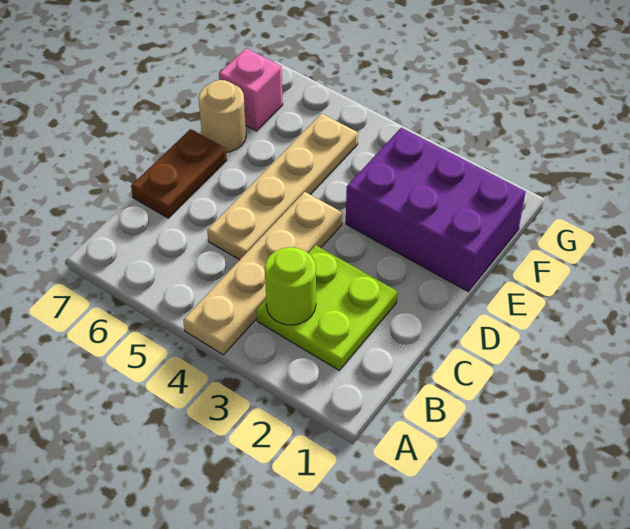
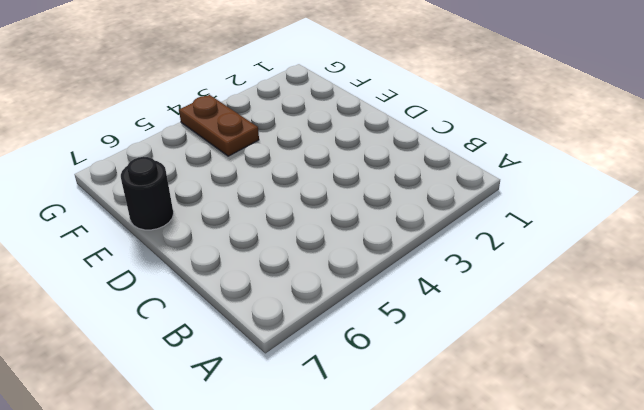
black round brick E7 level 1 -> tan round brick E7 level 1
brown plate F4:G4 level 1 -> brown plate C7:D7 level 1
none -> tan plate A4:D4 level 1
none -> lime plate B2:C3 level 1

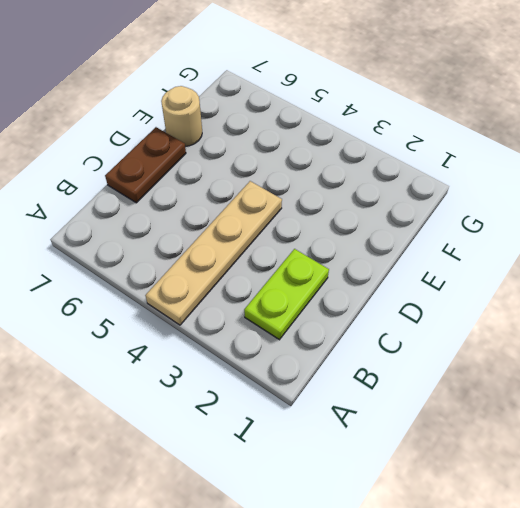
lime plate B2:C2 level 1 -> lime plate B2:C3 level 1
none -> tan plate C5:F5 level 1
none -> purple brick E1:F3 level 1

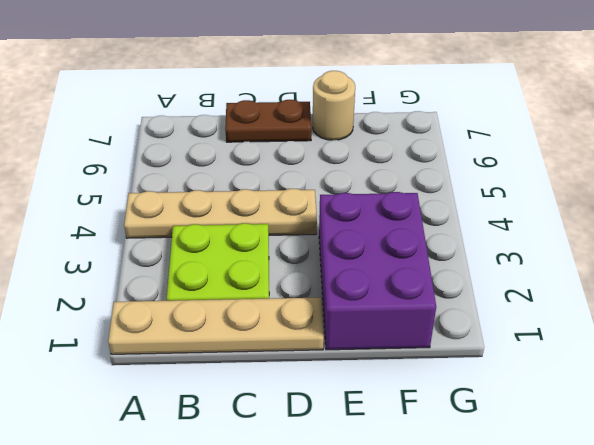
tan plate A1:D1 level 1 -> tan plate C5:F5 level 1
none -> pink brick F7 level 1
none -> lime round brick B3 level 2

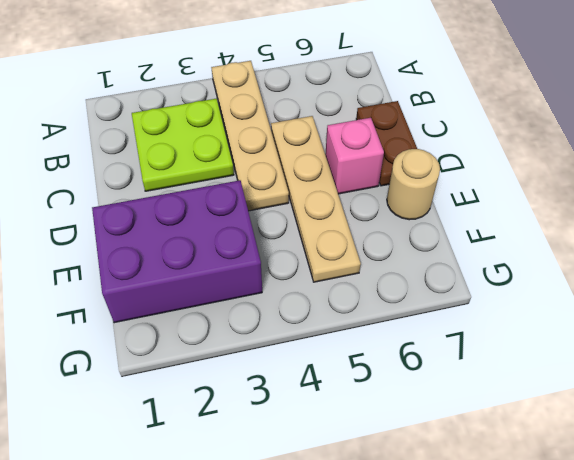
pink brick D6 level 1 -> pink brick F7 level 1
none -> lime round brick B3 level 2

